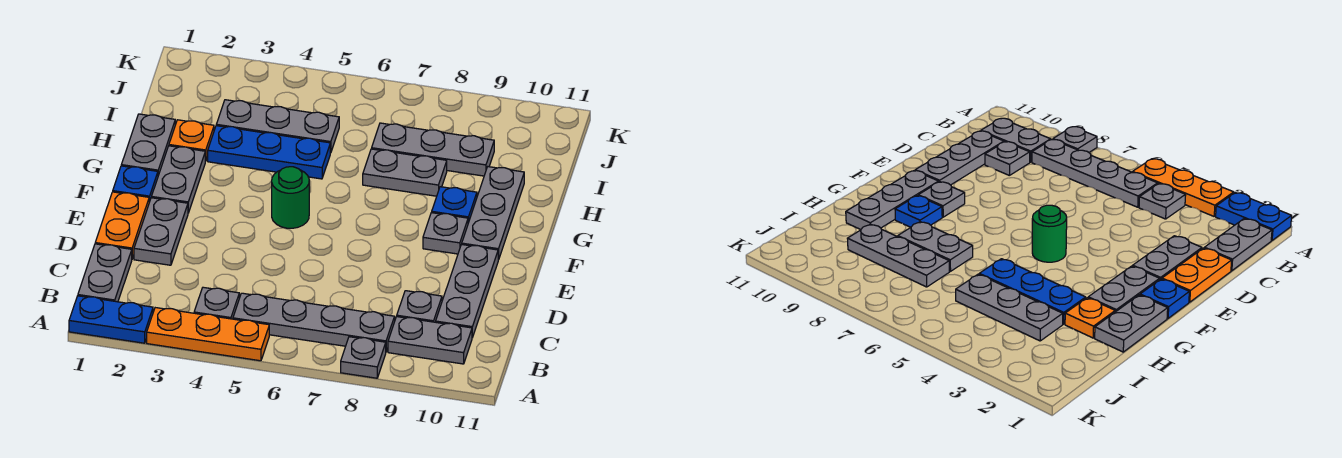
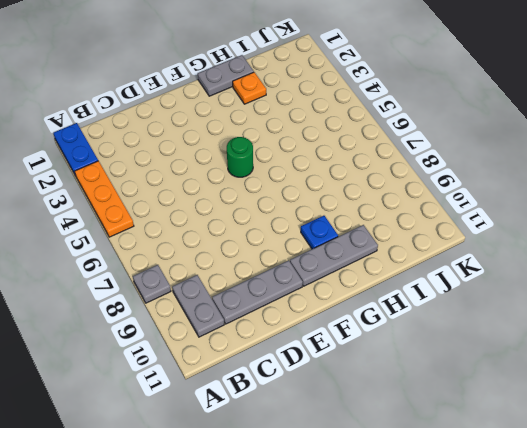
none -> grey plate B1:C1 level 1
none -> grey plate B4 level 1
none -> grey plate B5:B8 level 1

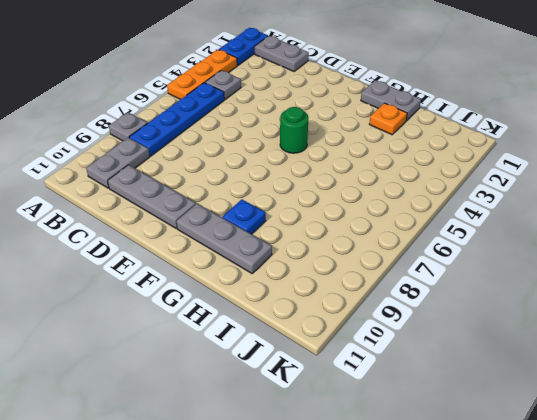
blue plate B5:B8 level 1 -> grey plate B5:B8 level 1
none -> grey plate C9 level 1
none -> orange plate D1:E1 level 1
none -> grey plate D2:E2 level 1

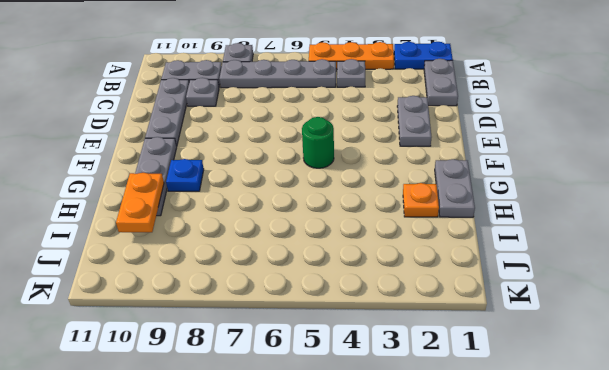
orange plate H10:I10 level 2 -> orange plate D1:E1 level 1
none -> blue plate F1 level 1
none -> grey plate F2:G2 level 1
none -> grey plate F9 level 1

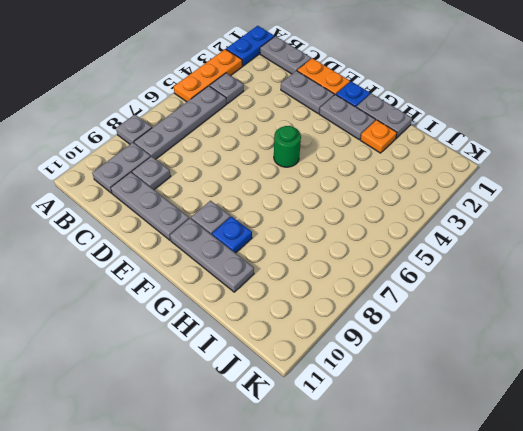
none -> blue plate H3:H5 level 1
none -> grey plate H7:H8 level 1
none -> grey plate I3:I5 level 1

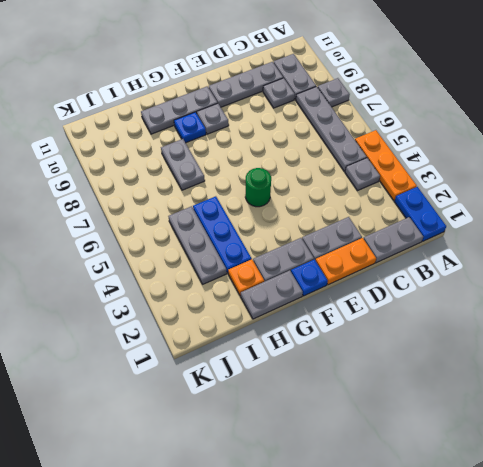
none -> grey plate I7:I9 level 1

